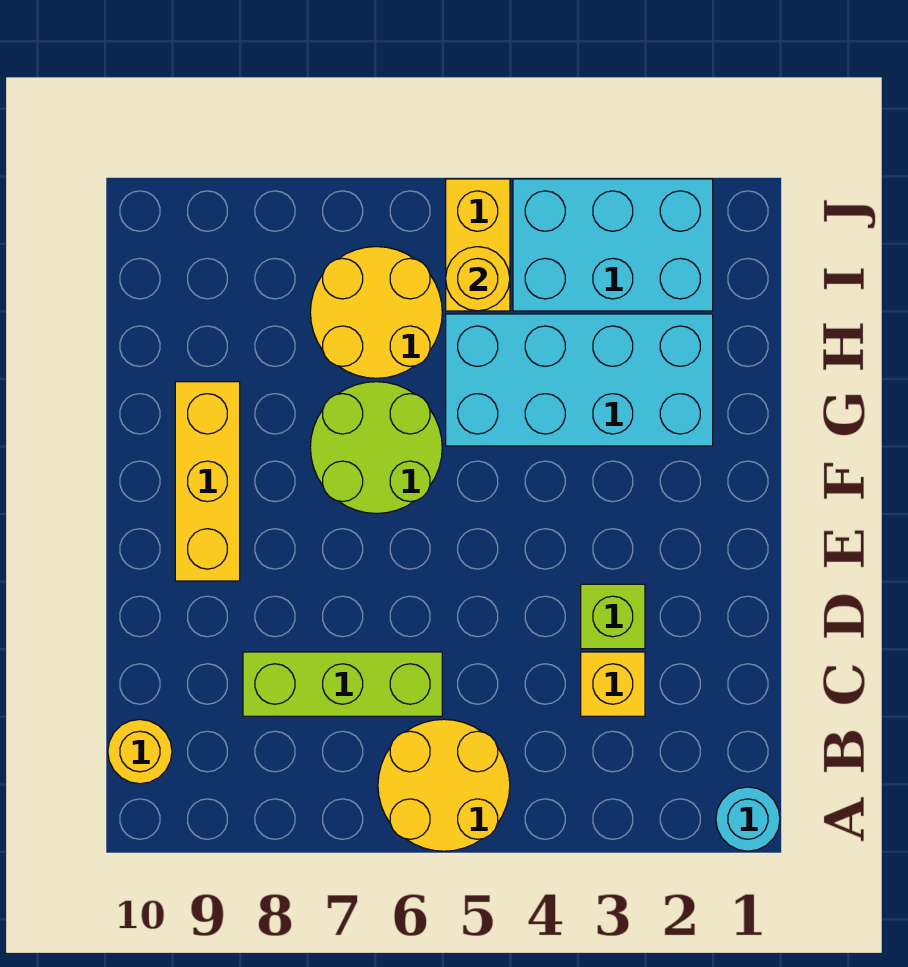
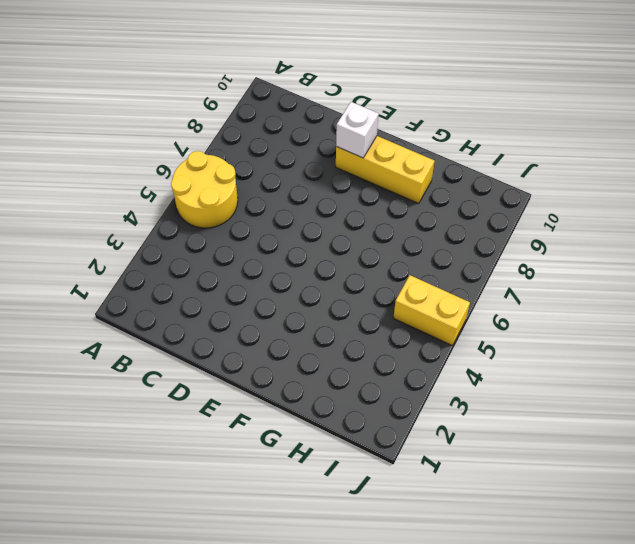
white brick E9 level 2 -> none
none -> cyan round brick A1 level 1
none -> yellow round brick B10 level 1
none -> yellow brick C3 level 1

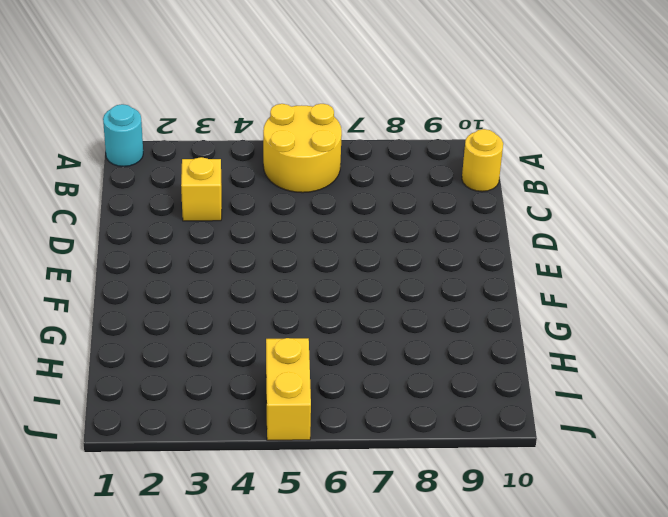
none -> lime brick C6:C8 level 1
none -> lime brick D3 level 1
none -> yellow brick E9:G9 level 1

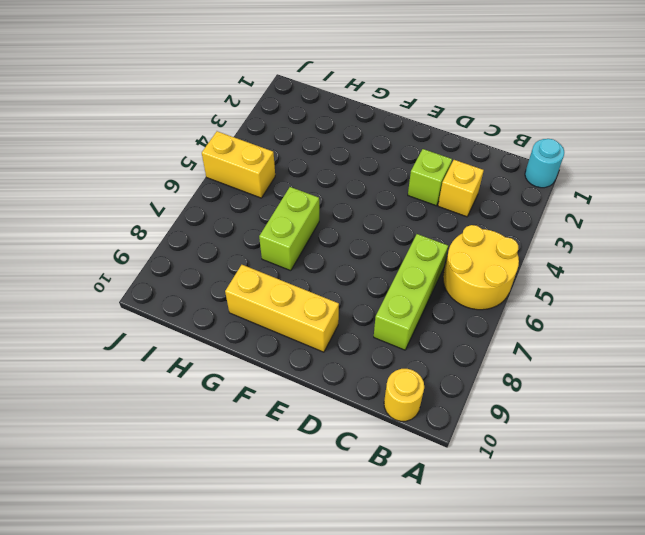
lime brick G6:G7 level 1 -> lime round brick F6:G7 level 1
none -> cyan brick G2:H5 level 1
none -> yellow round brick H6:I7 level 1
none -> cyan brick I2:J4 level 1

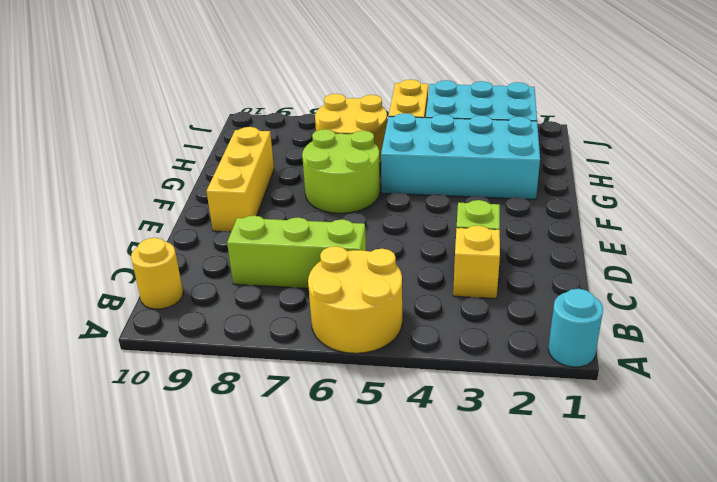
none -> yellow round brick I5 level 2

